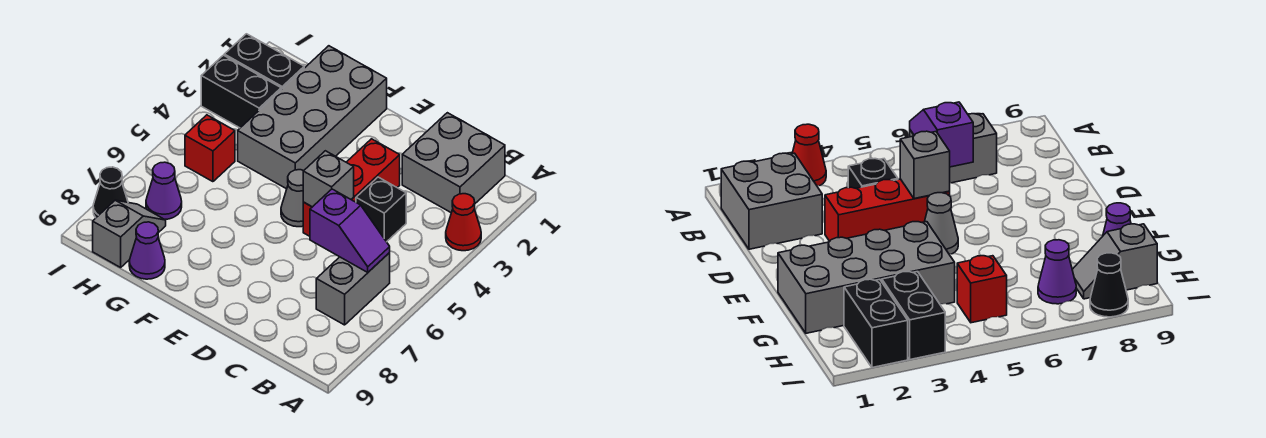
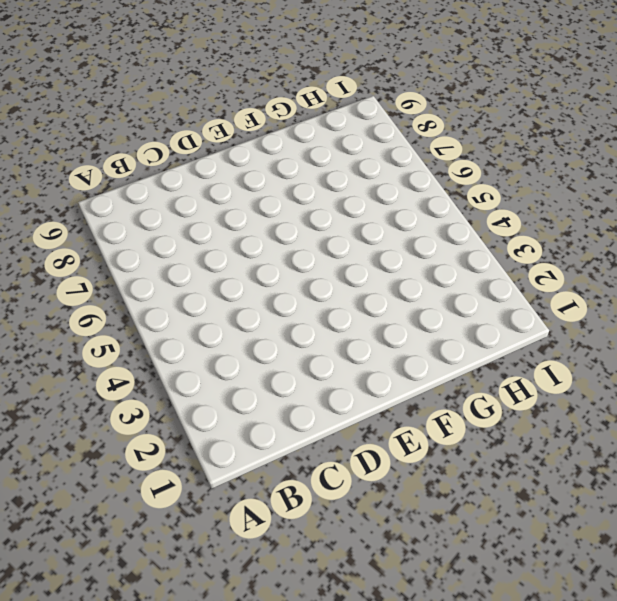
none -> red cone A3 level 1
none -> grey brick B1:C2 level 1
none -> grey brick B6:B7 level 1

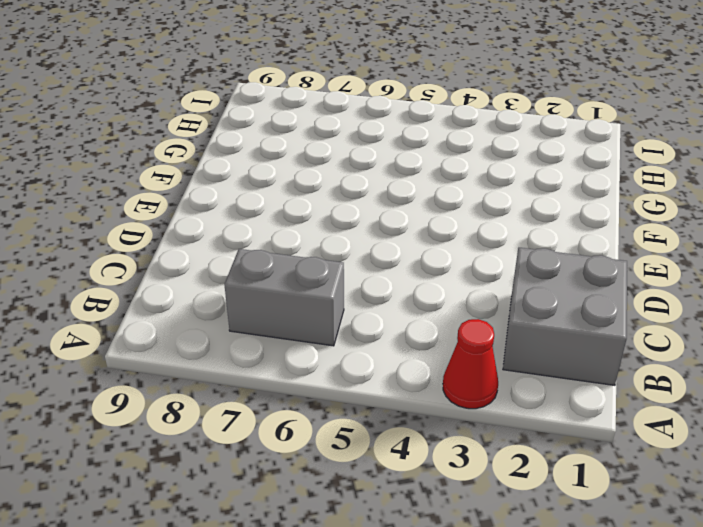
none -> black brick C4 level 1
none -> red brick D3:D5 level 1
none -> grey cone E5 level 1

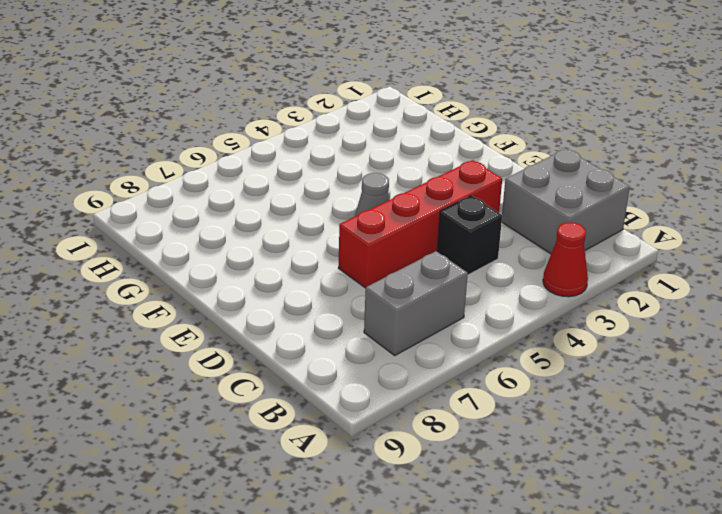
red brick D3:D6 level 1 -> red brick D3:D5 level 1
none -> grey brick F1:G4 level 1
none -> purple cone G9 level 1
none -> black brick H2:I2 level 1

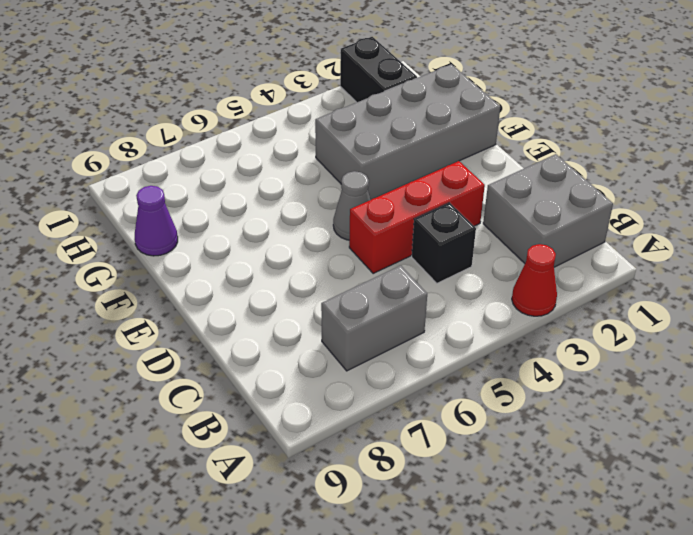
none -> black brick H3:I3 level 1
none -> red brick H5 level 1
none -> purple cone H7 level 1

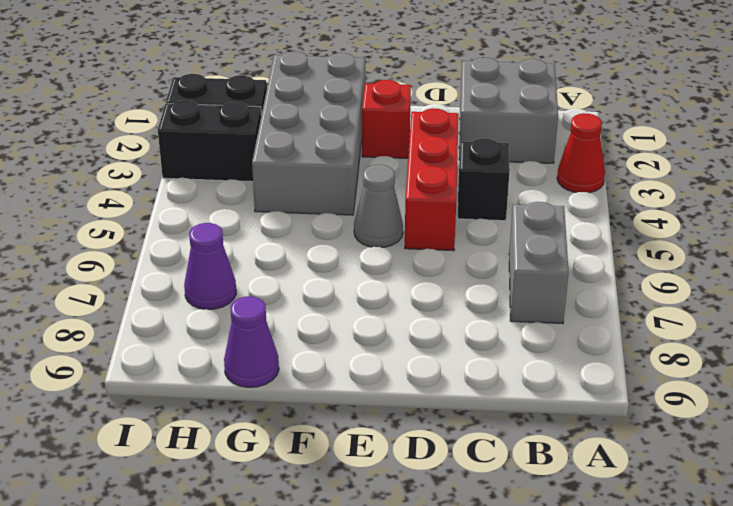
red brick E2 level 1 -> red brick H5 level 1
none -> grey slope H8:H9 level 1 top 9
none -> black cone I8 level 1
none -> purple slope B6:C6 level 2 top C

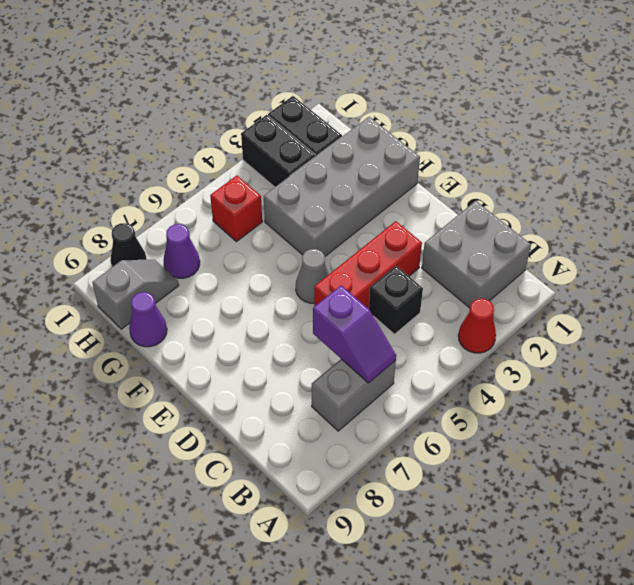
none -> grey brick D5 level 2

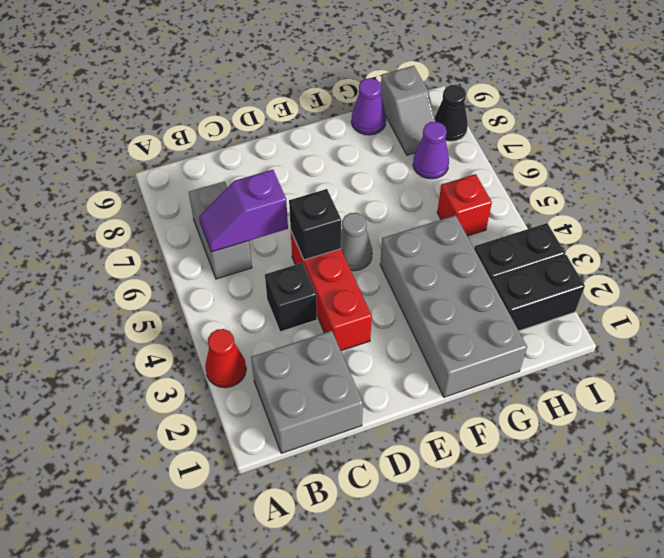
black brick D5 level 2 -> grey brick D5 level 2

